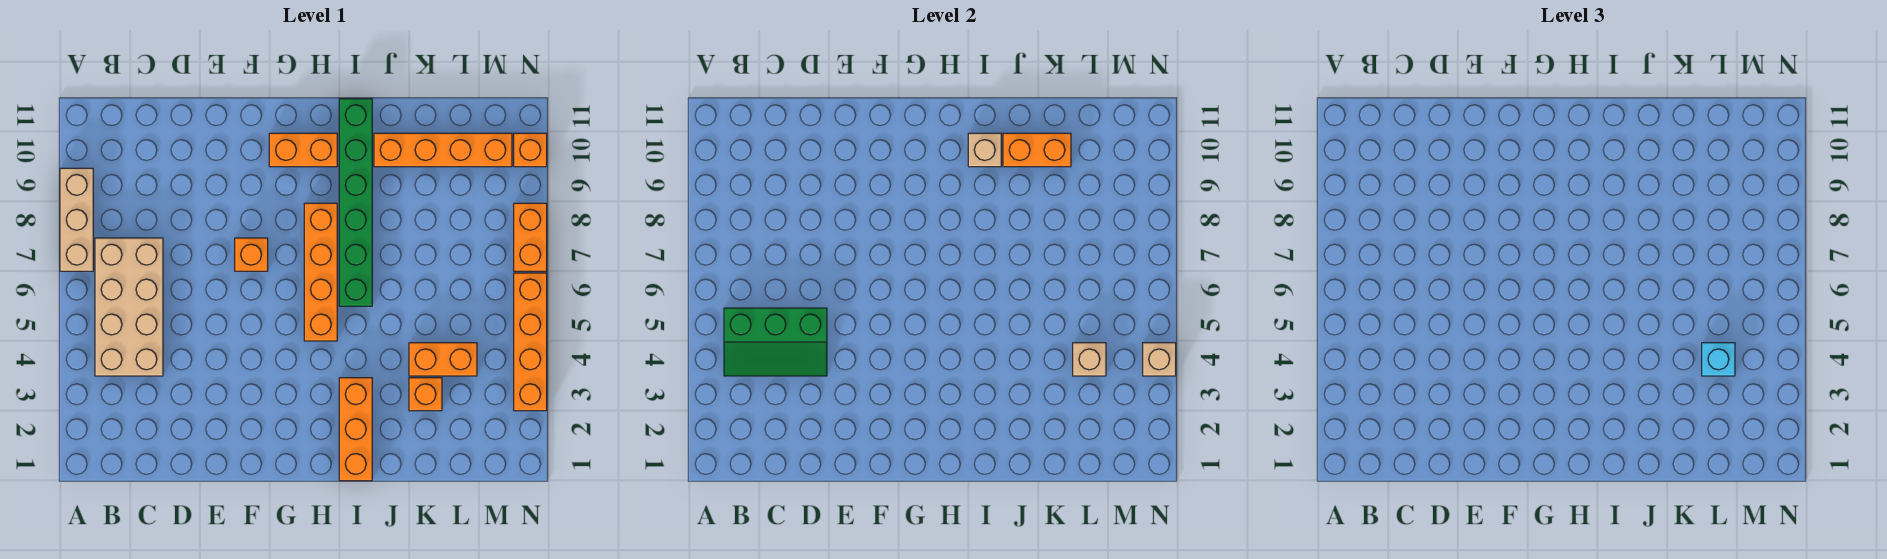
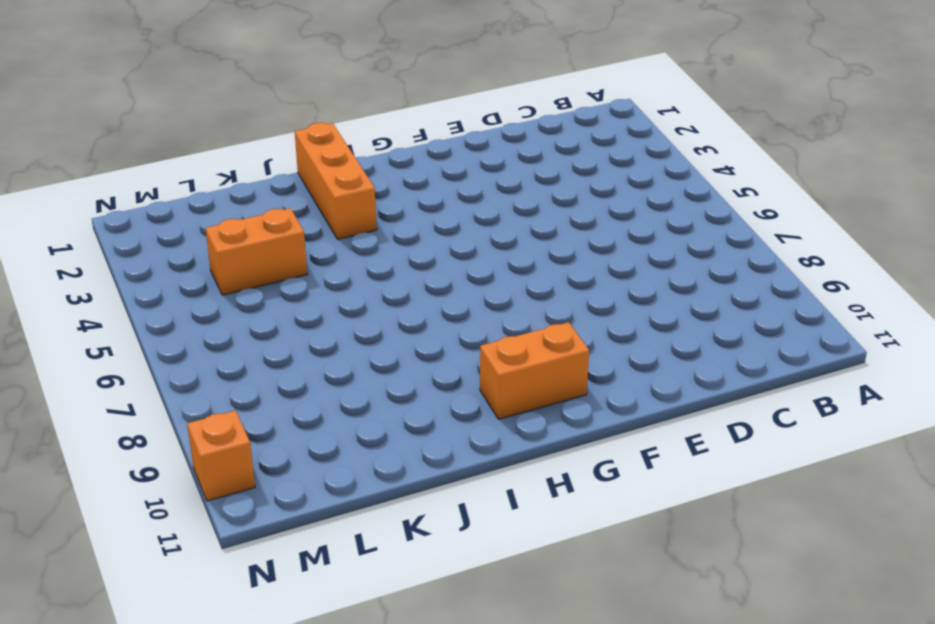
none -> tan brick A7:A9 level 1
none -> tan brick B4:C7 level 1
none -> orange brick F7 level 1

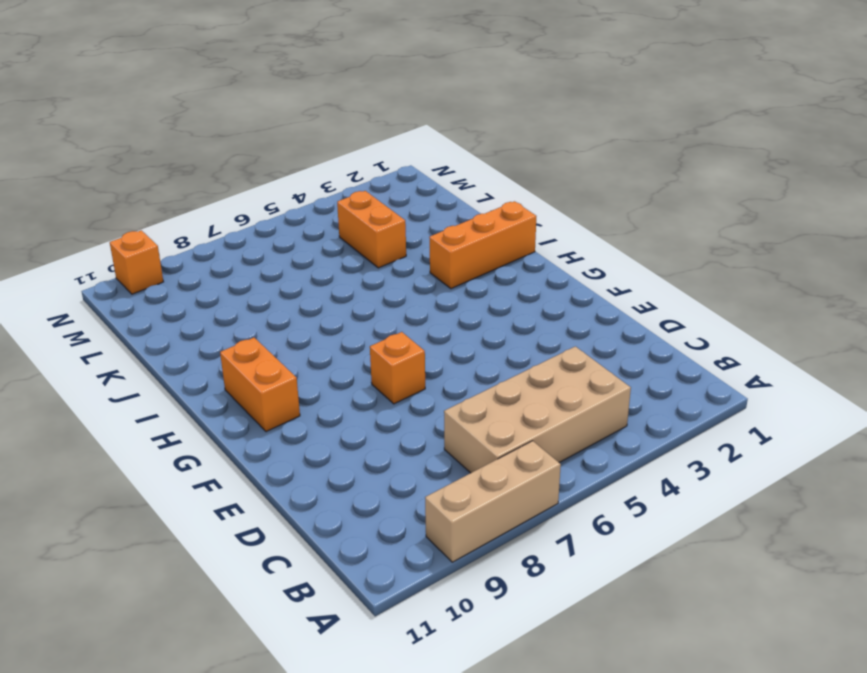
none -> orange brick H5:H8 level 1
none -> green brick I6:I11 level 1
none -> orange brick J10:M10 level 1

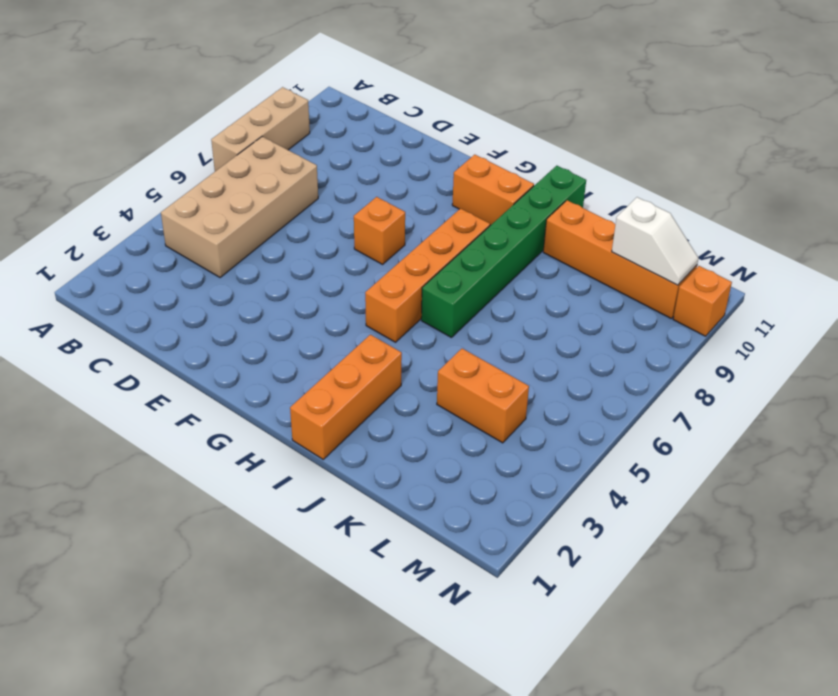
white slope L10:M10 level 2 top L -> none
none -> orange brick K3 level 1
none -> orange brick N3:N6 level 1
none -> orange brick N7:N8 level 1

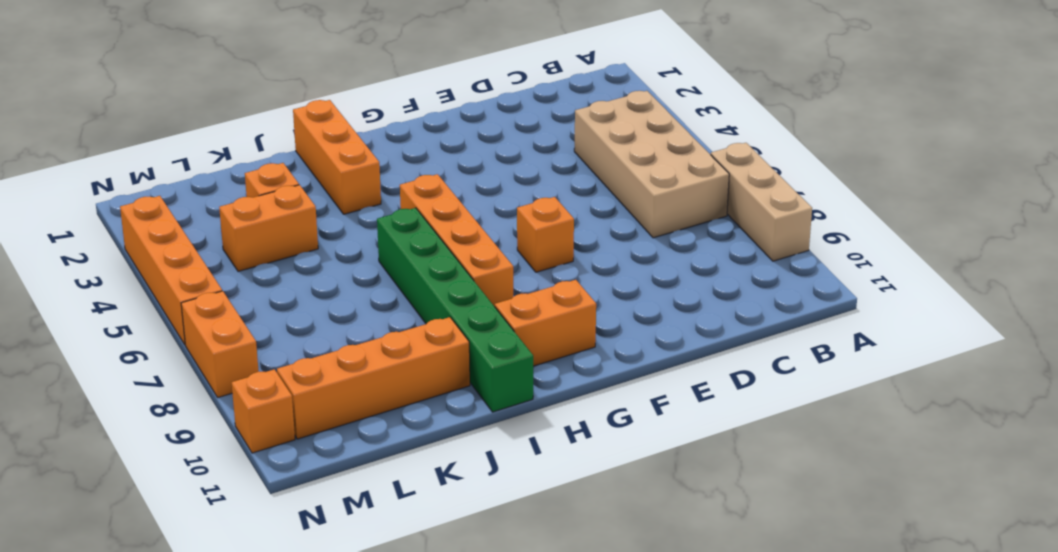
none -> green slope B4:D5 level 2 top 5
none -> tan brick I10 level 2
none -> orange brick J10:K10 level 2

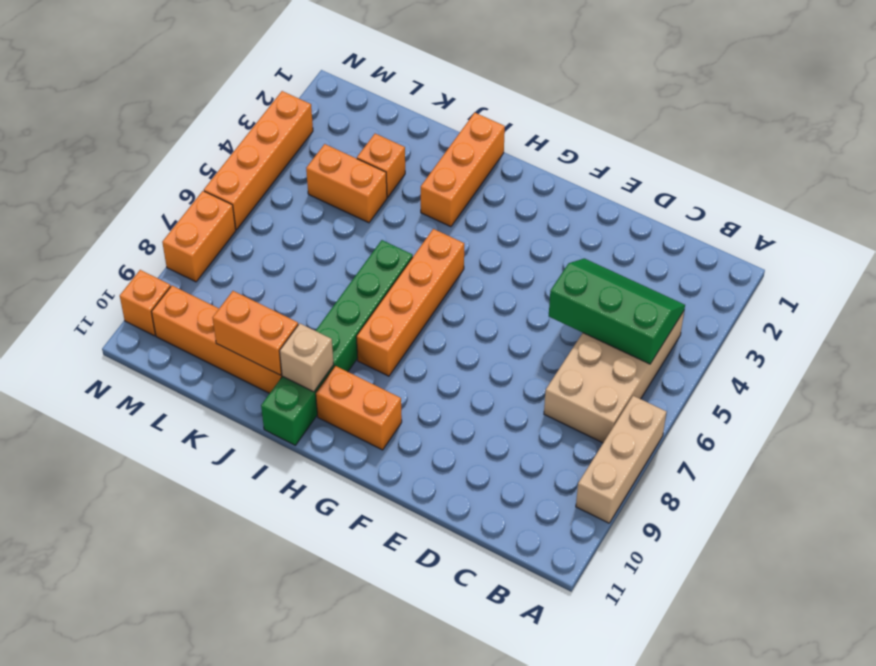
none -> orange brick F7 level 1
none -> tan brick L4 level 2
none -> tan brick N4 level 2

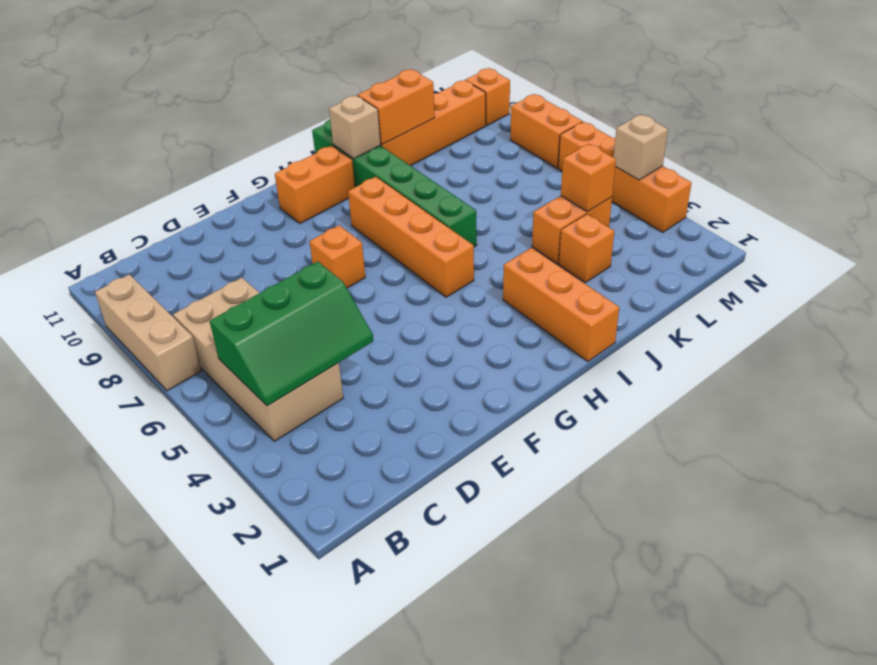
orange brick L4 level 2 -> tan brick L4 level 2
none -> cyan brick L4 level 3

